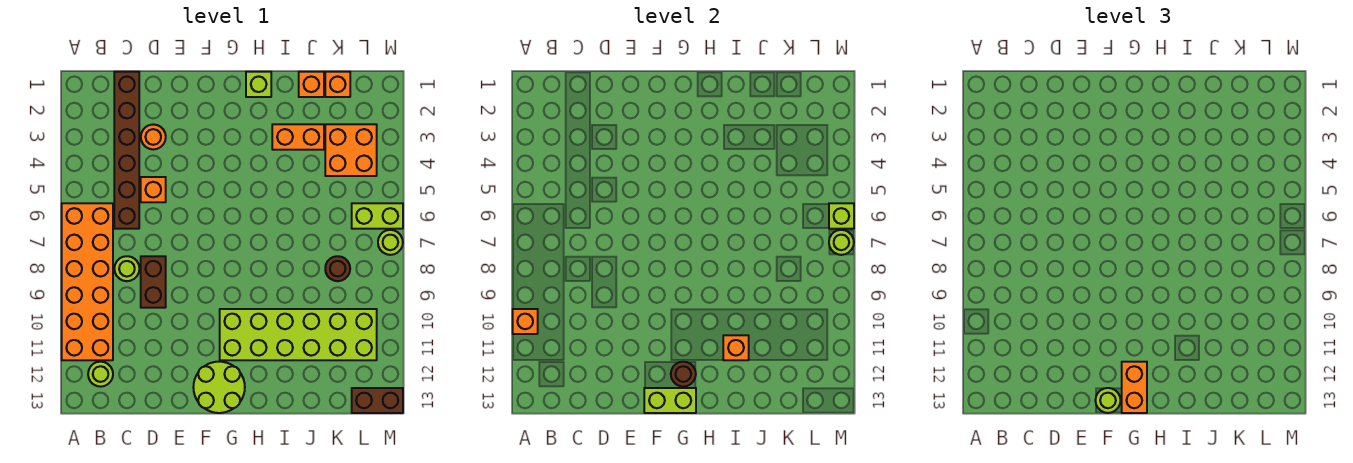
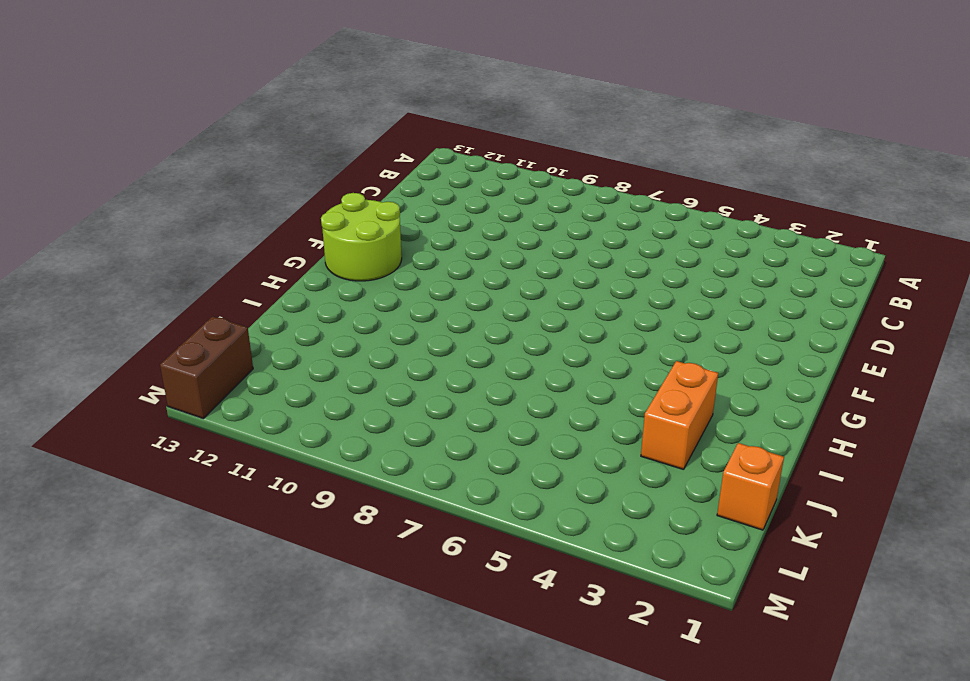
none -> orange brick A6:B11 level 1
none -> lime round brick B12 level 1
none -> brown brick C1:C6 level 1

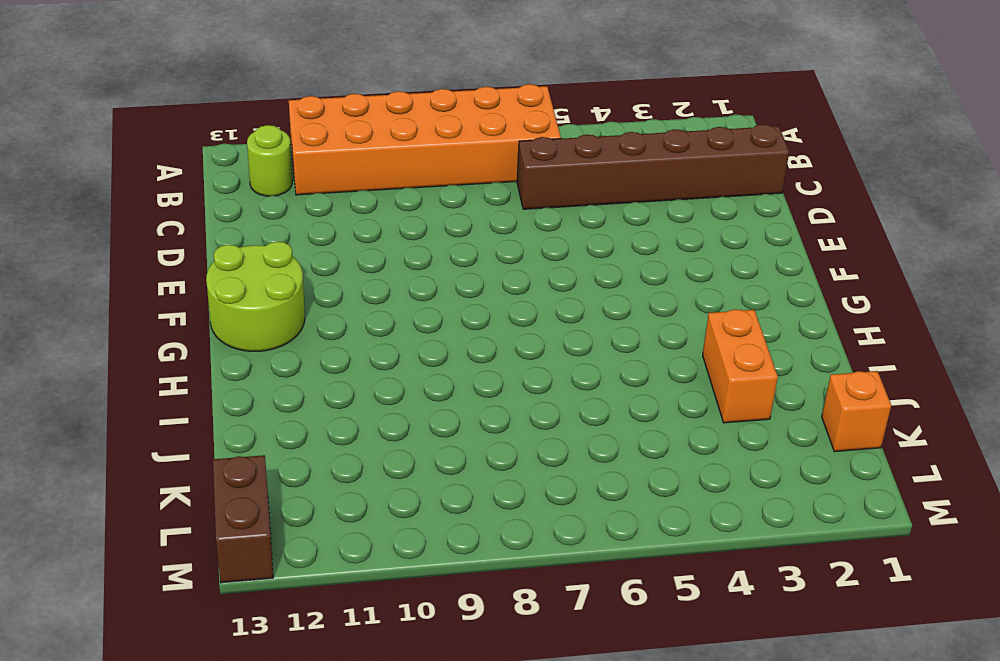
none -> lime round brick C8 level 1
none -> orange round brick D3 level 1
none -> orange brick D5 level 1

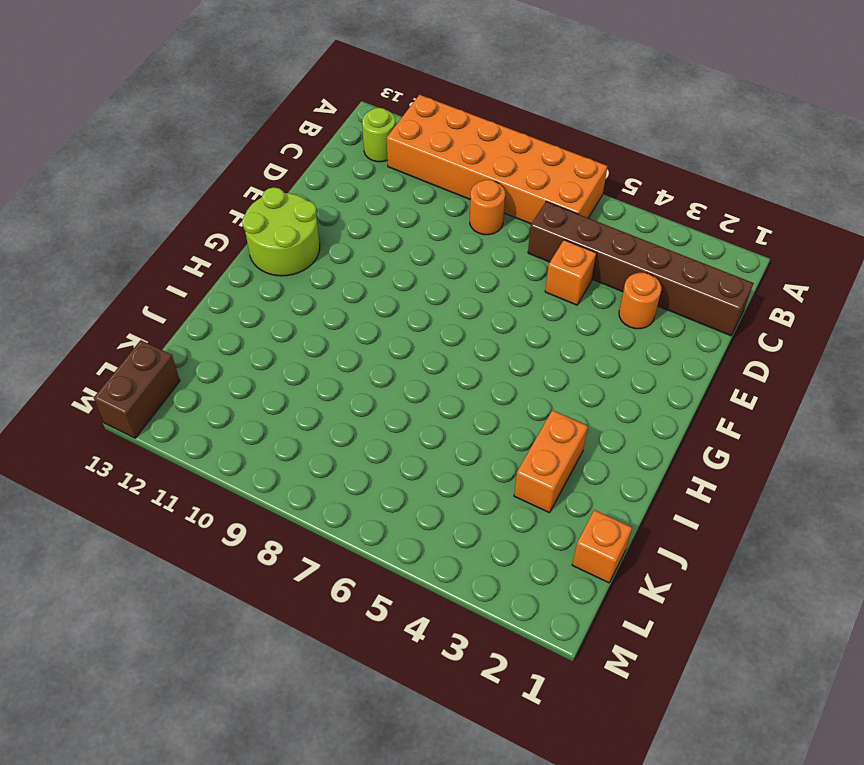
orange round brick C8 level 1 -> lime round brick C8 level 1
none -> brown brick D8:D9 level 1
none -> lime brick G10:L11 level 1
none -> lime brick H1 level 1

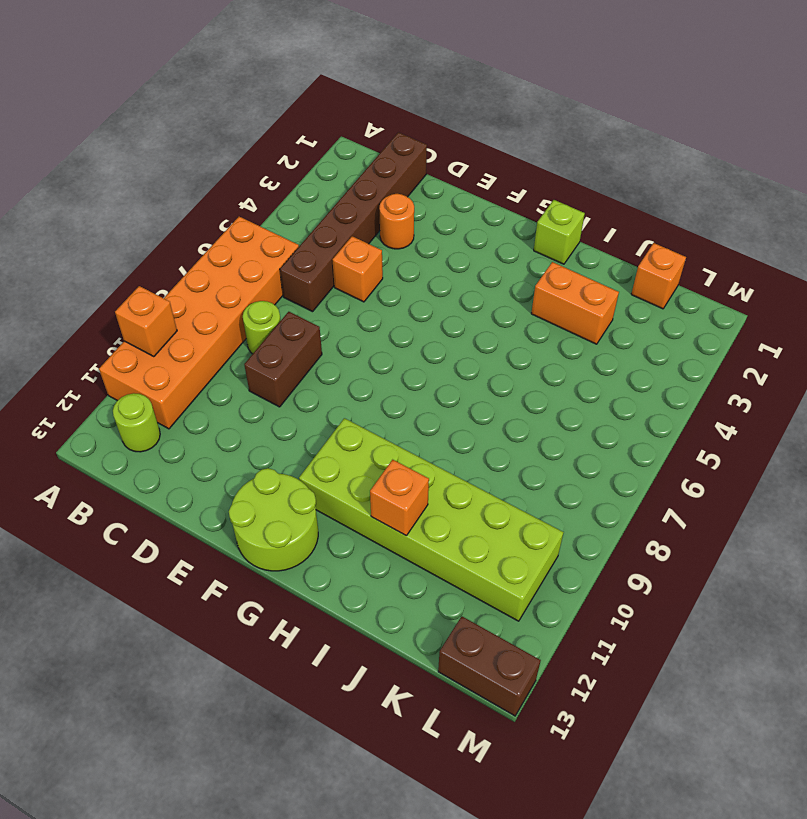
none -> orange brick J1 level 1
none -> orange brick K3:L4 level 1
none -> brown round brick K8 level 1

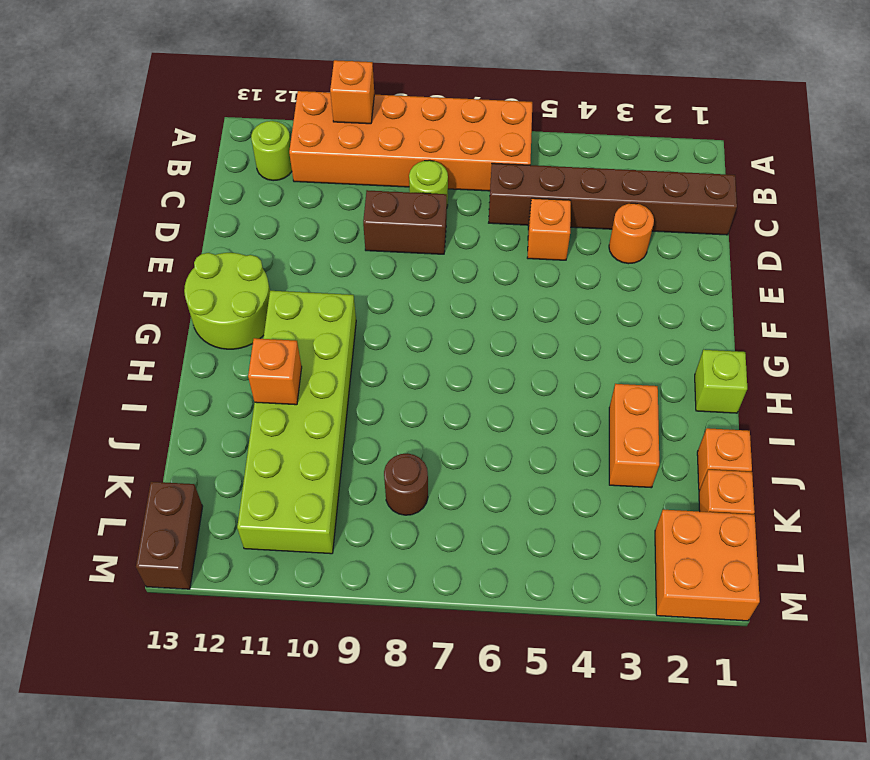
orange brick L1:M2 level 1 -> orange brick K3:L4 level 1
none -> lime brick L6:M6 level 1
none -> lime round brick M7 level 1
none -> lime brick F13:G13 level 2

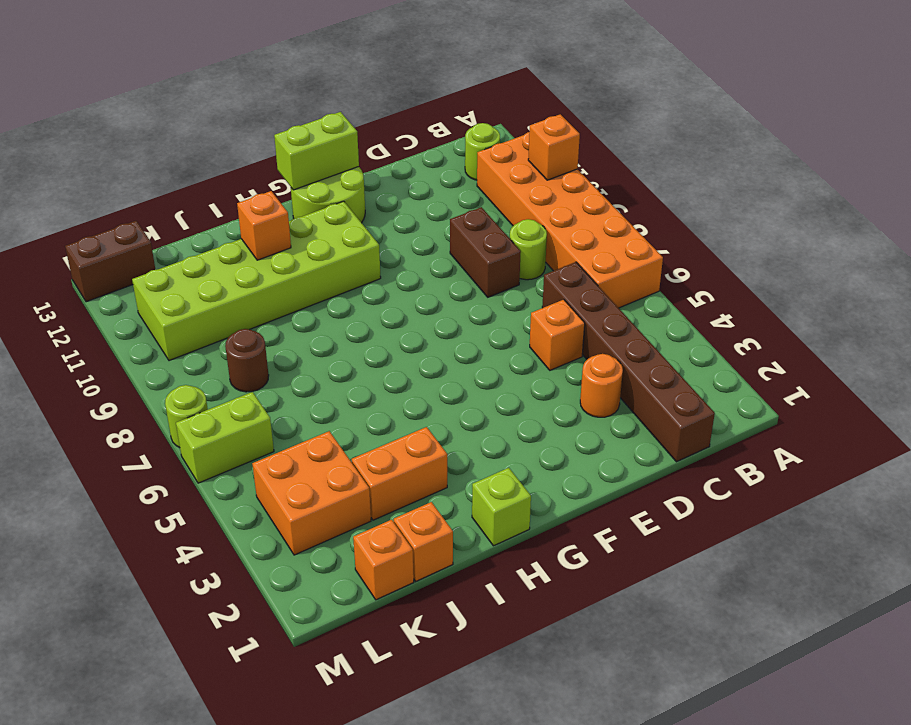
none -> brown round brick G12 level 2
none -> lime brick M6 level 2
none -> lime round brick M7 level 2

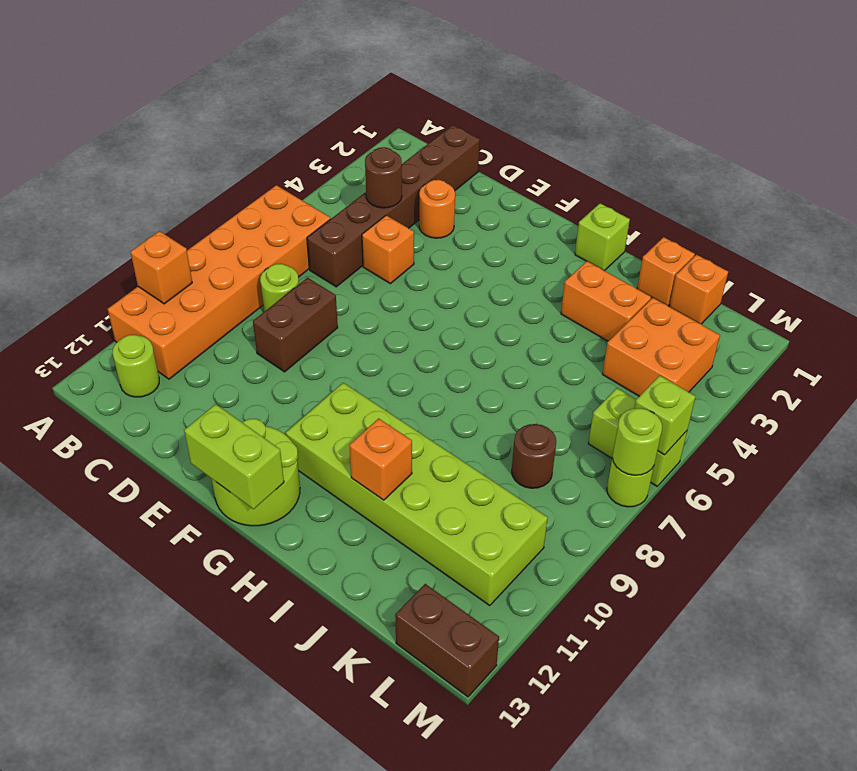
brown round brick C4 level 2 -> brown round brick G12 level 2
none -> lime round brick F13 level 3
none -> orange brick G12:G13 level 3

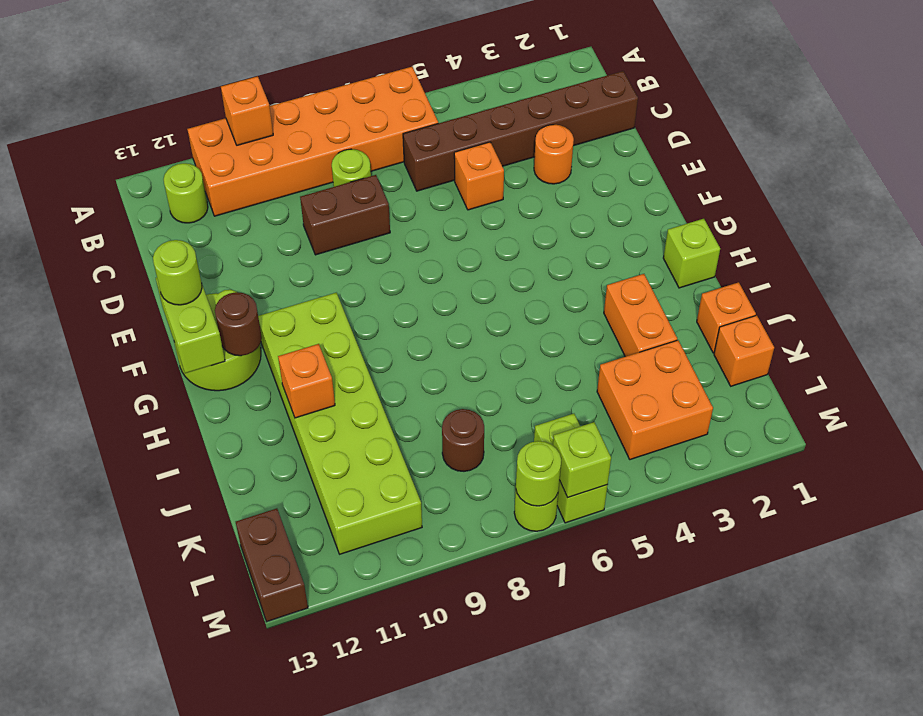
none -> orange brick G12:G13 level 3

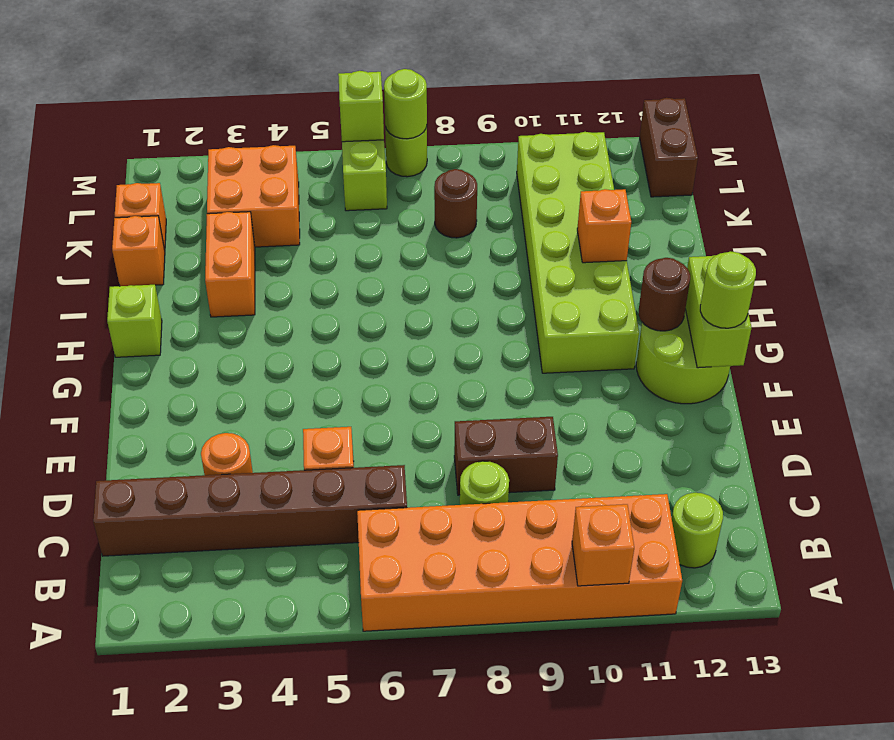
none -> orange brick G12:G13 level 3

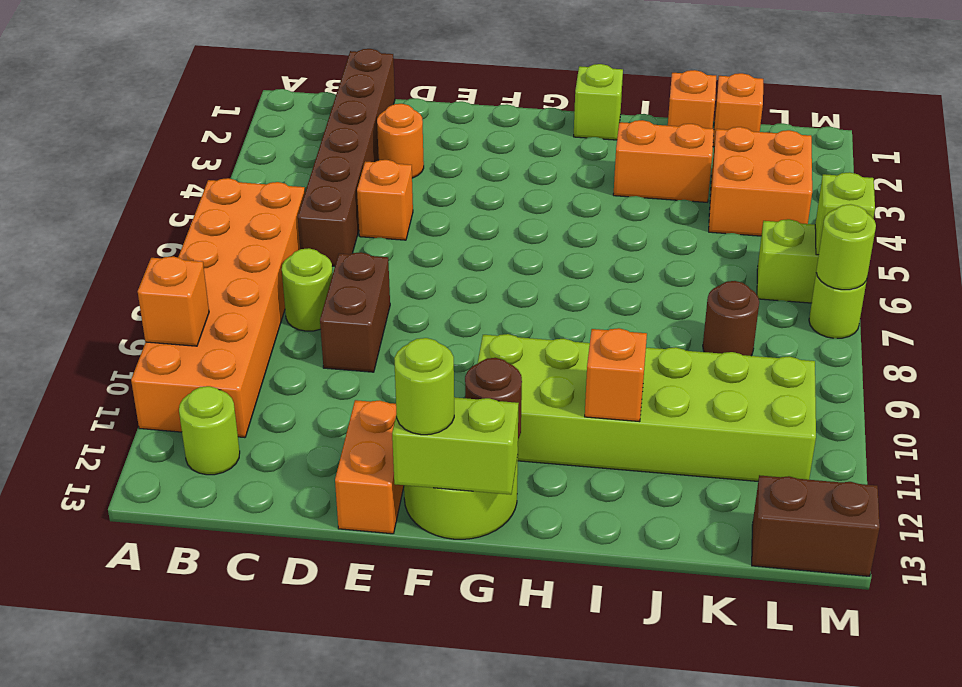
orange brick E12:E13 level 1 -> orange brick G12:G13 level 3

